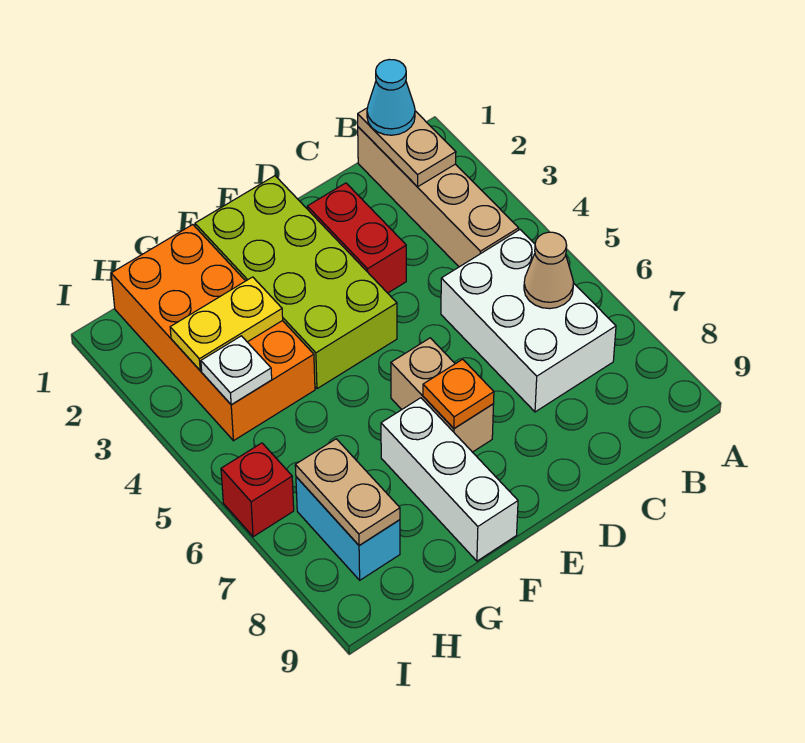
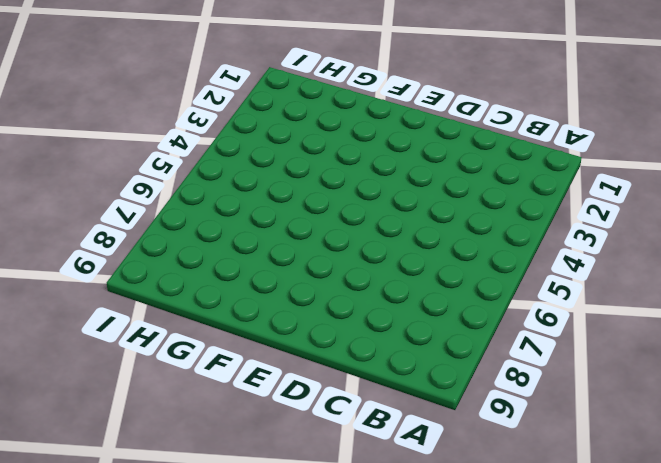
none -> tan brick B1:B4 level 1
none -> white brick B5:C7 level 1
none -> red brick D2:D3 level 1

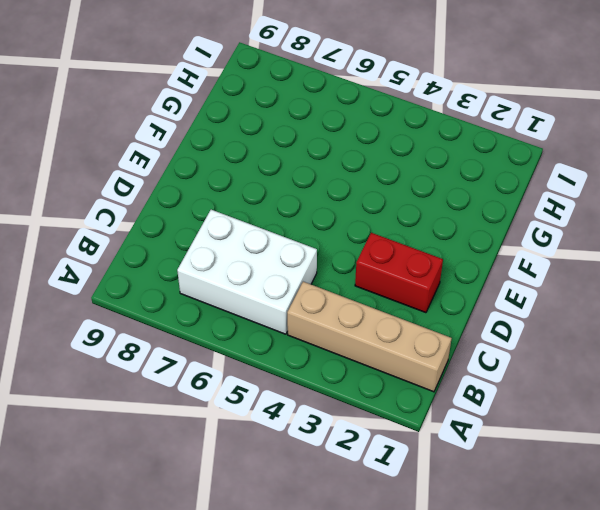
none -> lime brick E1:F4 level 1
none -> tan brick E6:E7 level 1
none -> white brick F7:F9 level 1

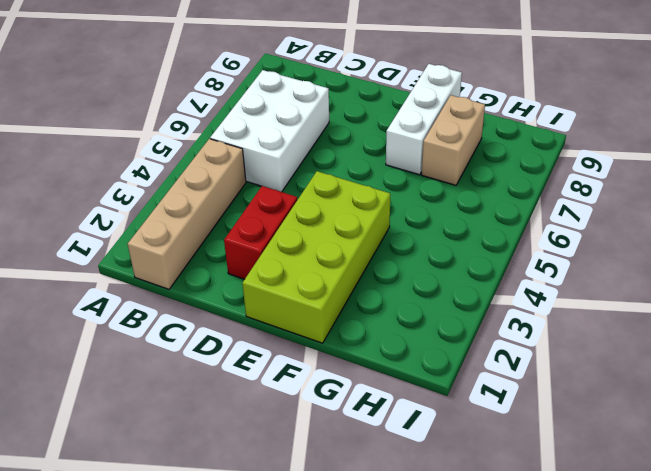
tan brick G7:G8 level 1 -> tan brick E6:E7 level 1
none -> orange brick G1:H4 level 1
none -> cyan brick H7:H8 level 1
none -> red brick I6 level 1

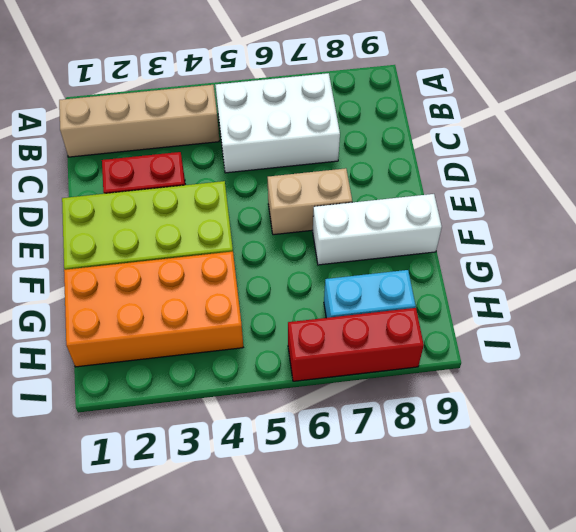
red brick I6:I8 level 1 -> red brick I6 level 1
none -> tan plate B1:B2 level 2
none -> tan cone B6 level 2
none -> orange plate E7 level 2

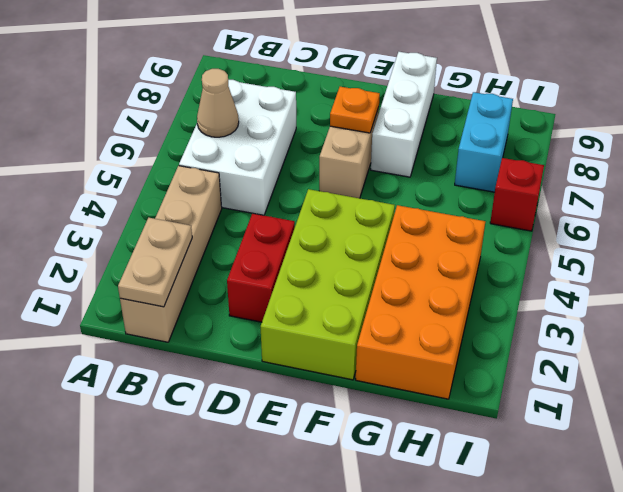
none -> yellow plate G3:H3 level 2
none -> white plate H4 level 2
none -> tan plate H7:H8 level 2

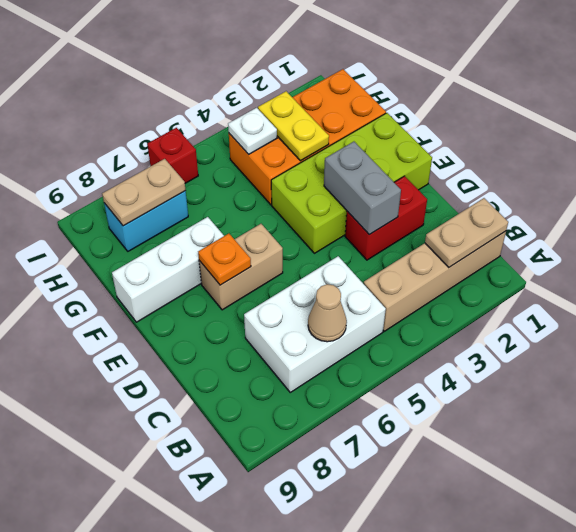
grey brick D3:E3 level 2 -> none
none -> cyan cone B1 level 3

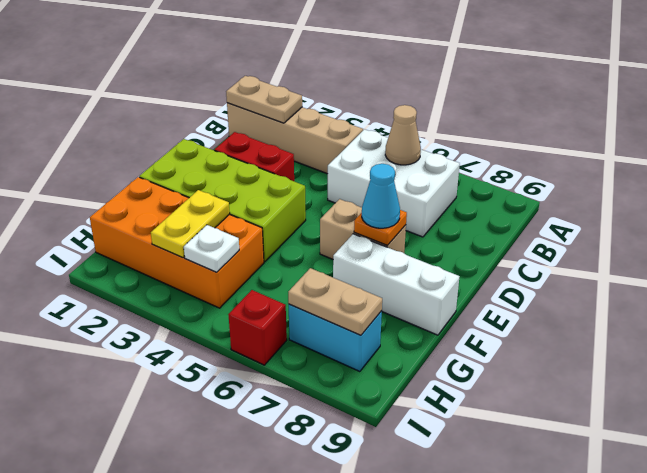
cyan cone E7 level 3 -> cyan cone B1 level 3

